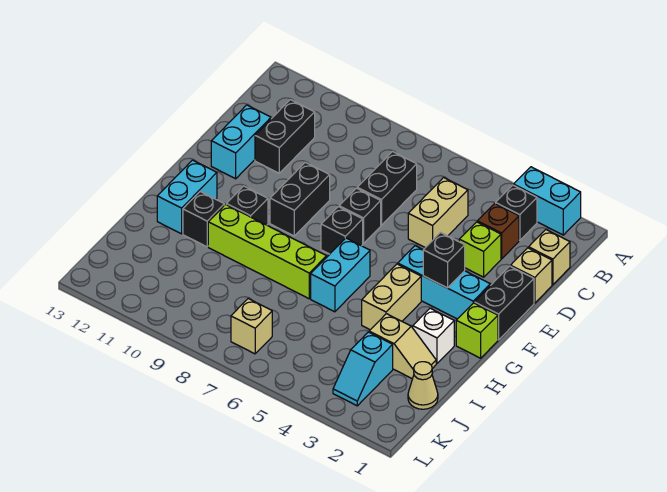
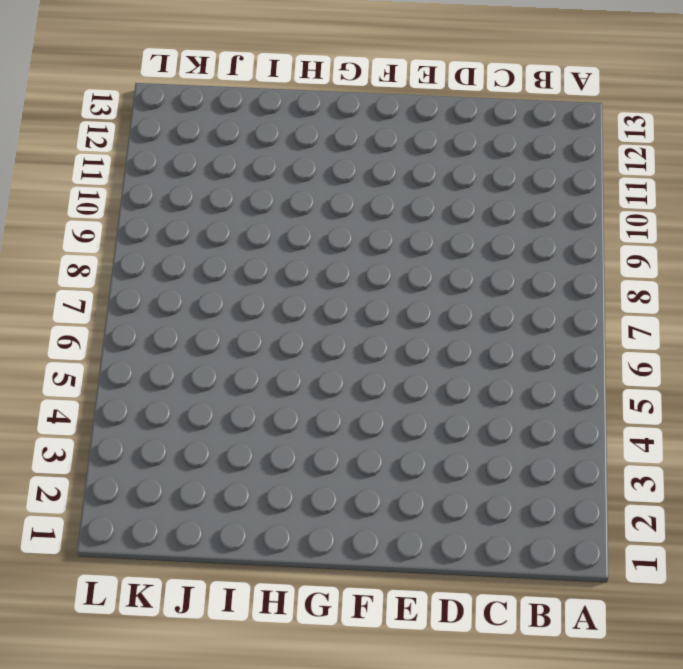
none -> cyan brick A2:A3 level 1
none -> black brick B3 level 1
none -> tan brick C1 level 1

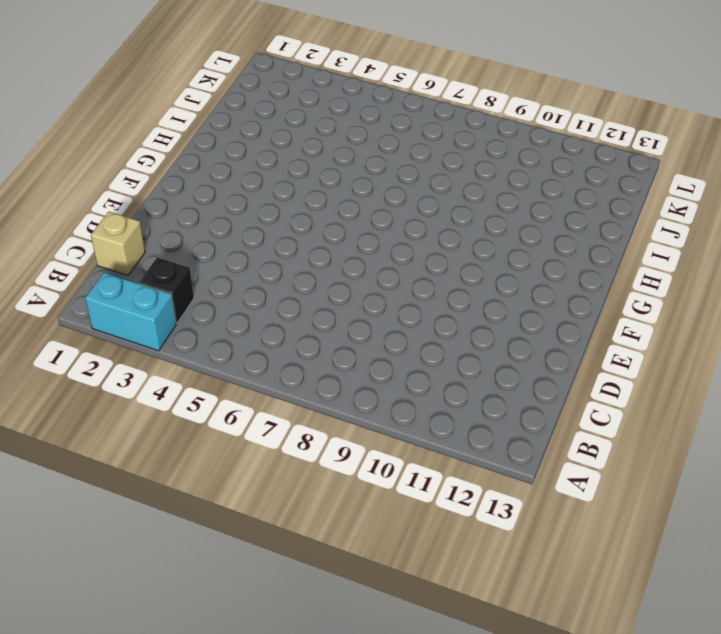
none -> brown brick C3 level 1
none -> tan brick C5:D5 level 1
none -> black brick C7:D7 level 1

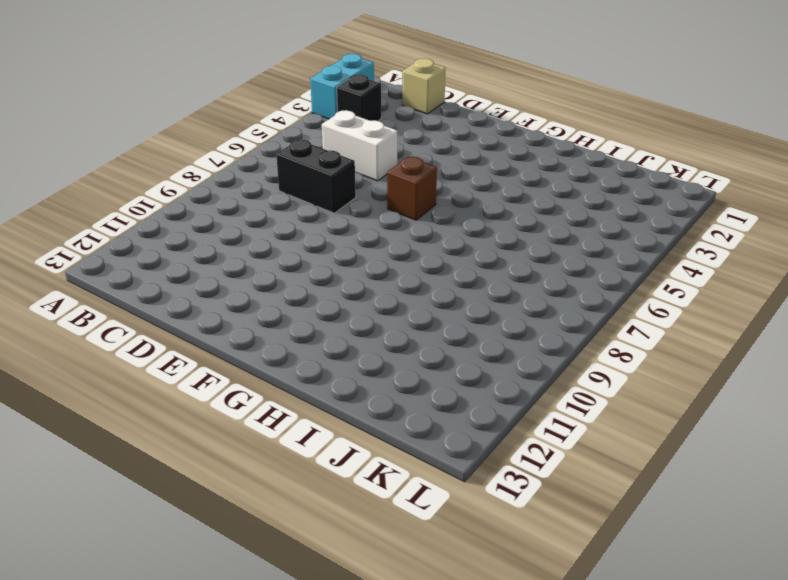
white brick C5:D5 level 1 -> tan brick C5:D5 level 1
brown brick F6 level 1 -> brown brick C3 level 1
none -> black brick C11:D11 level 1
none -> tan brick D1 level 1
none -> lime brick D3 level 1

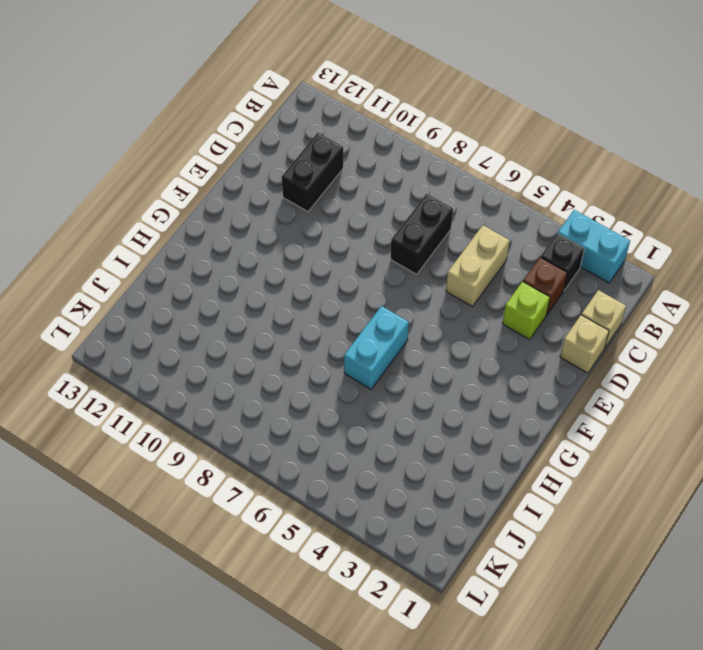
none -> cyan brick D12:E12 level 1
none -> black brick E1:F1 level 1
none -> black brick E7 level 1

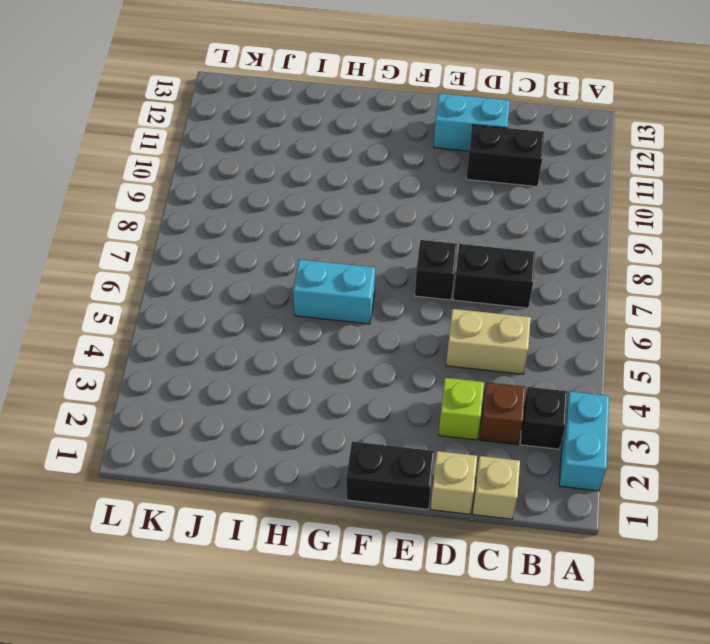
none -> black brick E9:F9 level 1
none -> cyan brick F2:F4 level 1
none -> black brick F7 level 1

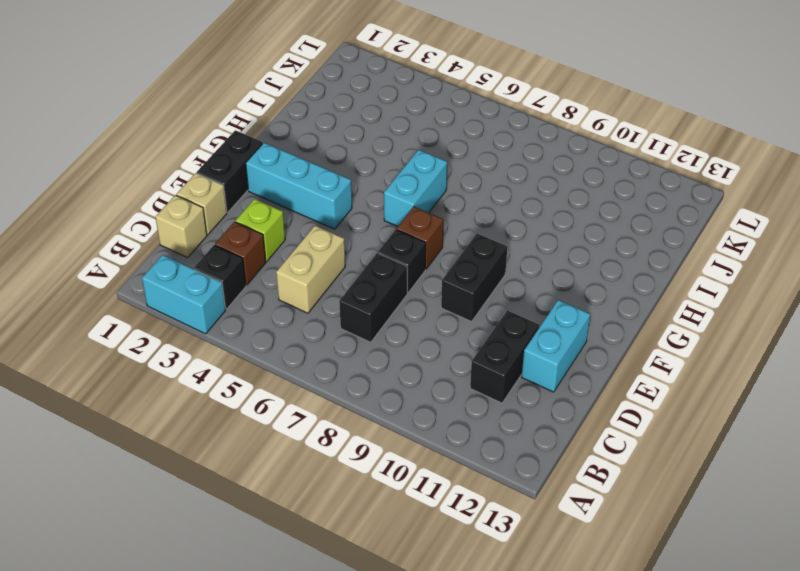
brown brick F7 level 1 -> black brick F7 level 1
none -> lime brick G1 level 1
none -> tan brick G4:H4 level 1
none -> black brick G10 level 1

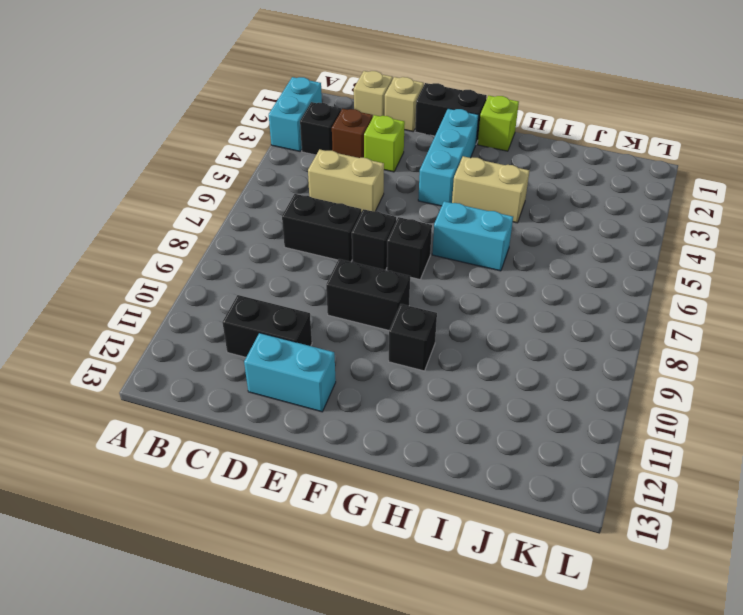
none -> cyan brick G12:H12 level 1
none -> white brick H2 level 1
none -> lime brick H7:H10 level 1

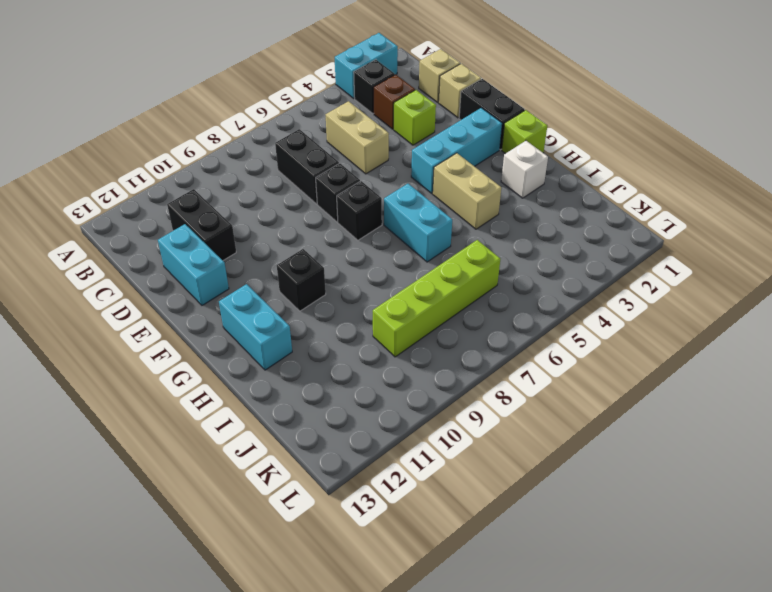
lime brick J6:J9 level 1 -> lime brick H7:H10 level 1
none -> black brick E9:F9 level 1
none -> black brick H11 level 1
none -> tan slope I2:I3 level 1 top 3

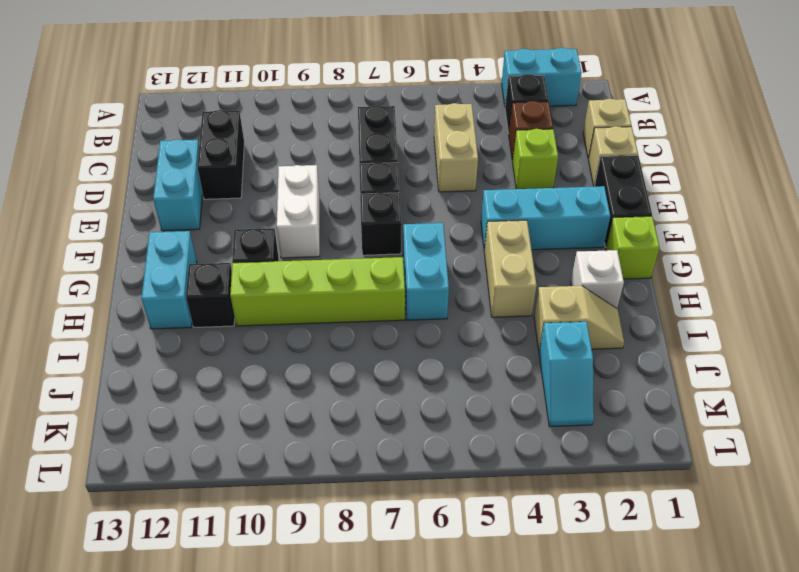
white brick E9:F9 level 1 -> black brick E9:F9 level 1
none -> tan cone J1 level 1
none -> tan brick K7 level 1
none -> black brick F3 level 2

